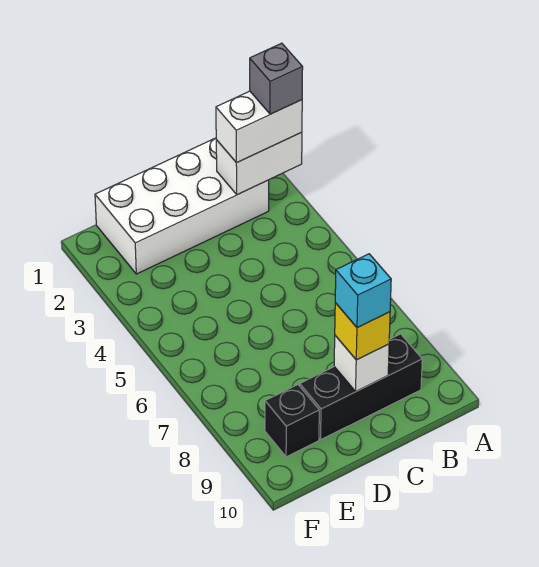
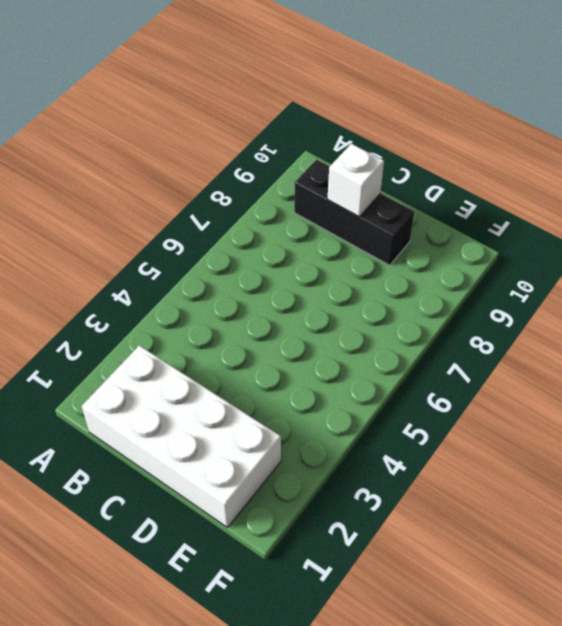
none -> black brick E9 level 1
none -> white brick A2:B2 level 2

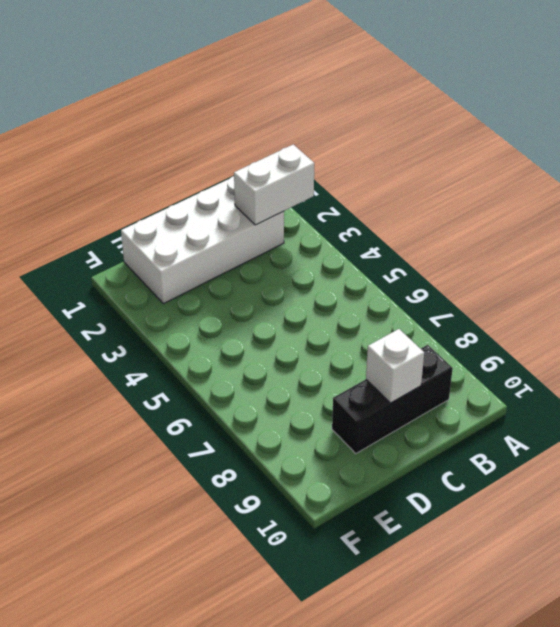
none -> black brick E9 level 1
none -> white brick A2:B2 level 3

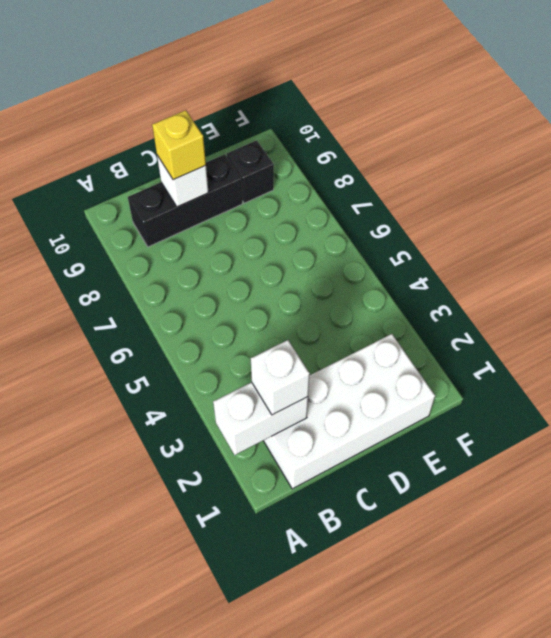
white brick B2 level 3 -> white brick A2:B2 level 3
none -> grey brick A2 level 4
none -> cyan brick C9 level 4

